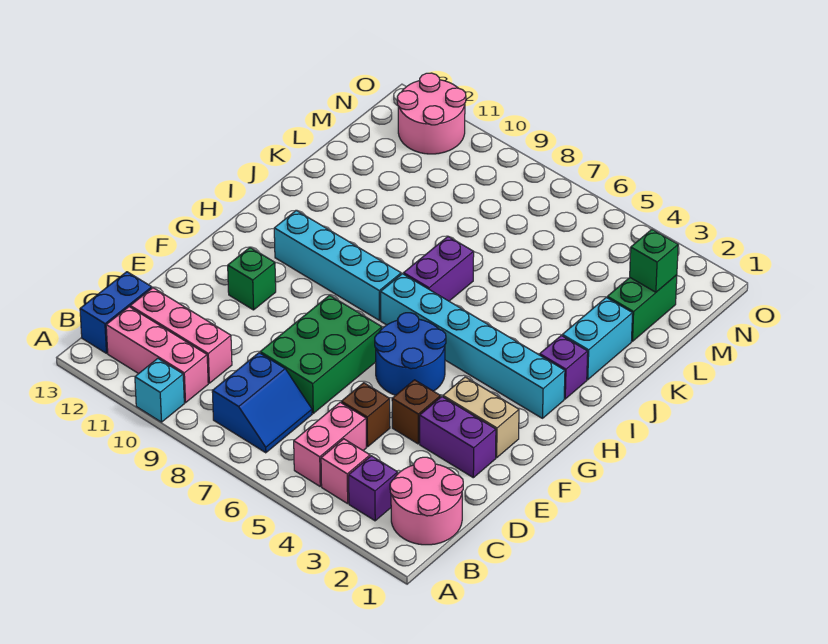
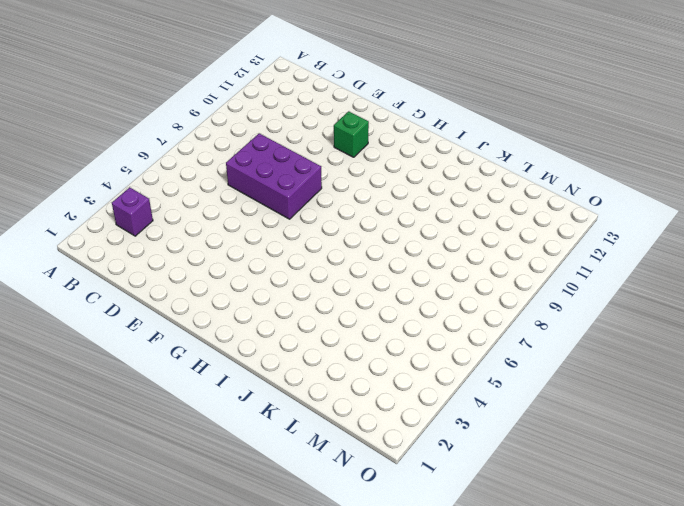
purple brick D7:F8 level 1 -> green brick D7:F8 level 1
none -> cyan brick A10 level 1
none -> pink round brick B1:C2 level 1
none -> pink brick B4 level 1

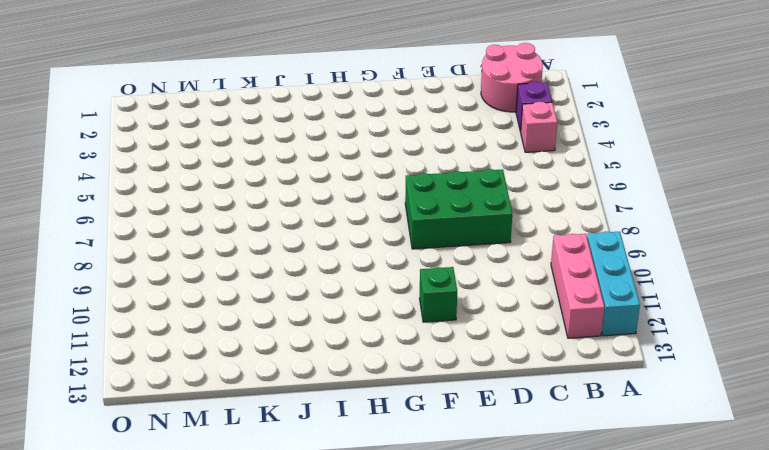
cyan brick A10:A12 level 1 -> cyan brick A10 level 1
none -> pink brick B5:C5 level 1
none -> blue slope B7:C8 level 1 top 8
none -> blue brick B13:C13 level 1

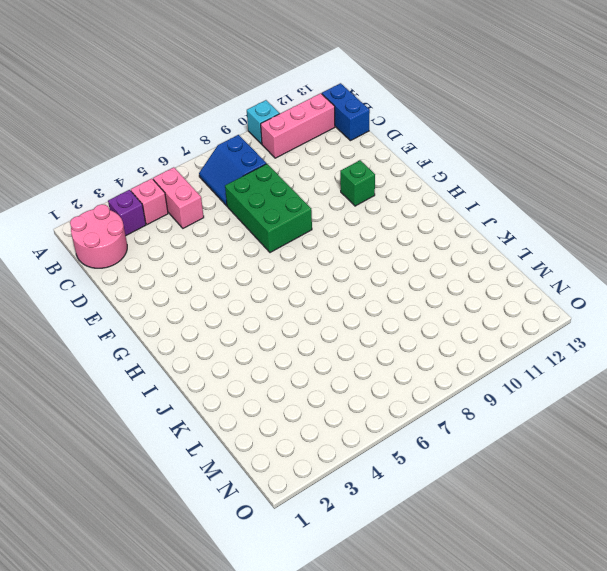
none -> pink brick C10:C12 level 1
none -> brown brick D5 level 1
none -> purple brick E2:E3 level 1

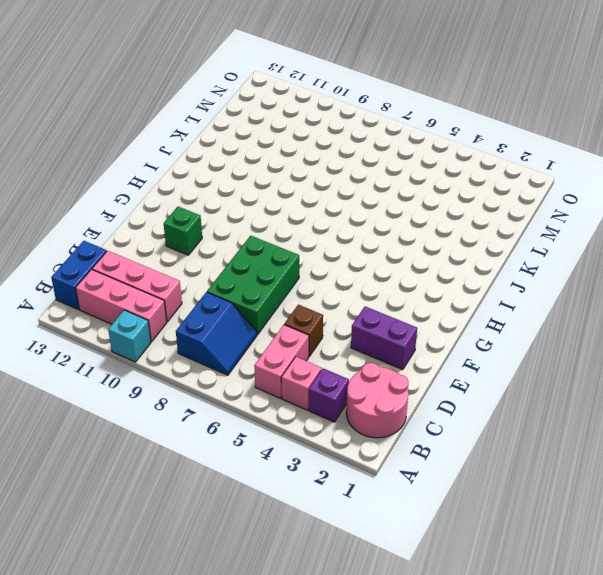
none -> brown brick E4 level 1
none -> tan brick F2:F3 level 1
none -> blue round brick F5:G6 level 1

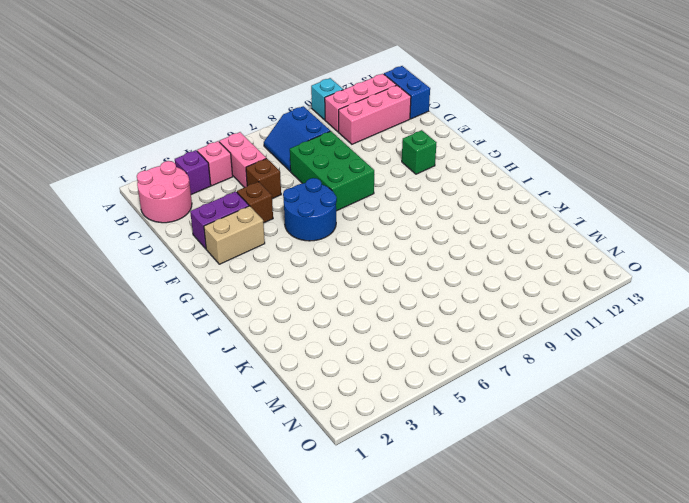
none -> cyan brick H2:H7 level 1
none -> cyan brick H8:H11 level 1
none -> purple brick I2 level 1

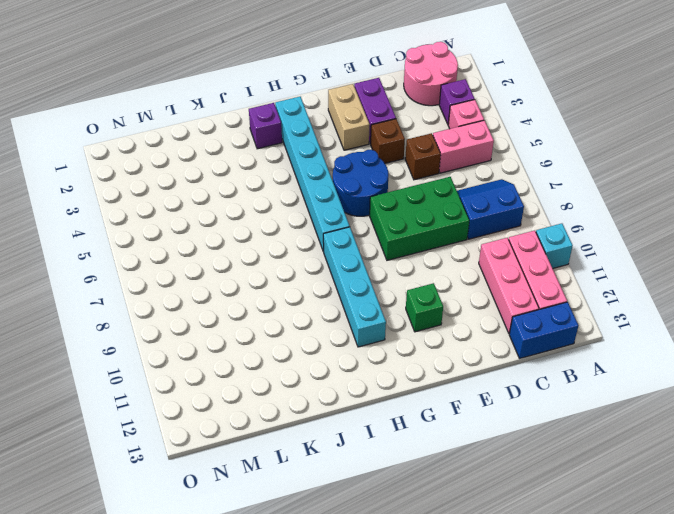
none -> purple brick I7:J7 level 1
none -> cyan brick J2:K2 level 1
none -> green brick L2:M2 level 1

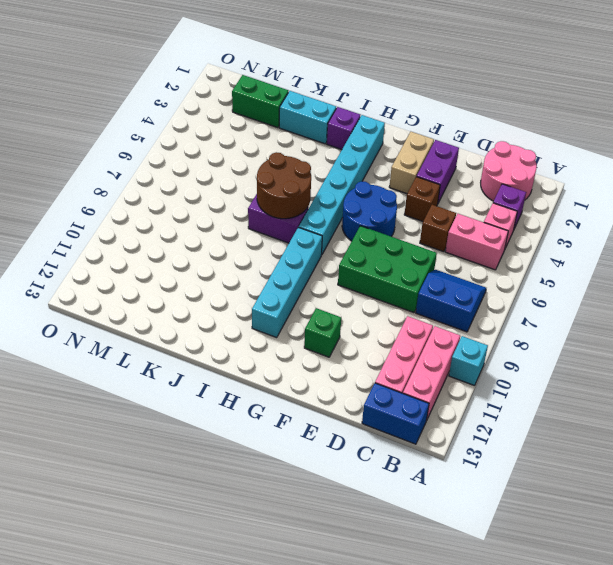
brown round brick I6:J7 level 2 -> none
none -> pink round brick N11:O12 level 1
none -> green brick M2 level 2

